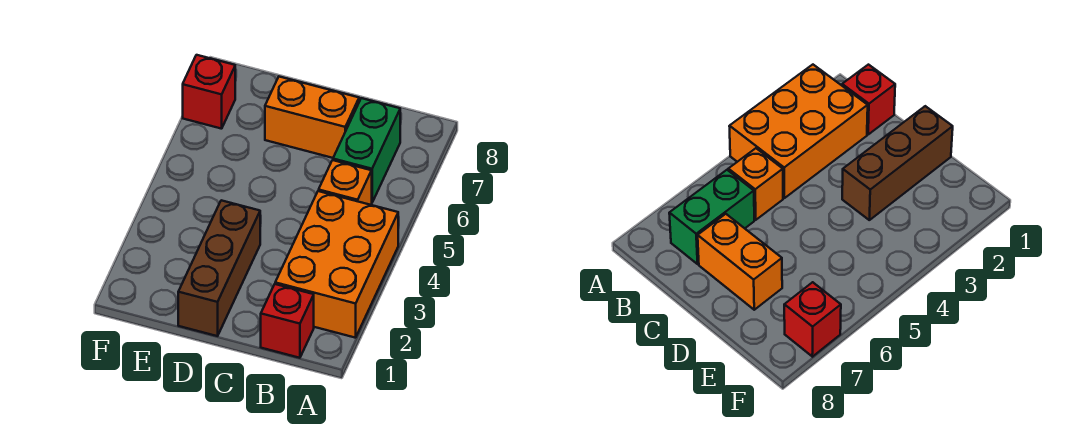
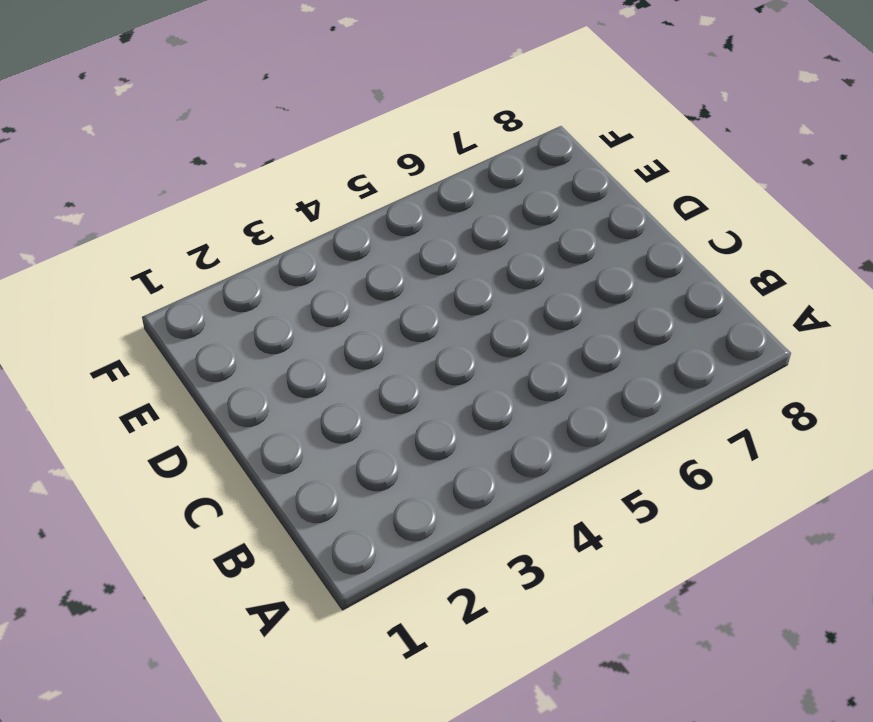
none -> orange brick A2:B4 level 1
none -> red brick B1 level 1

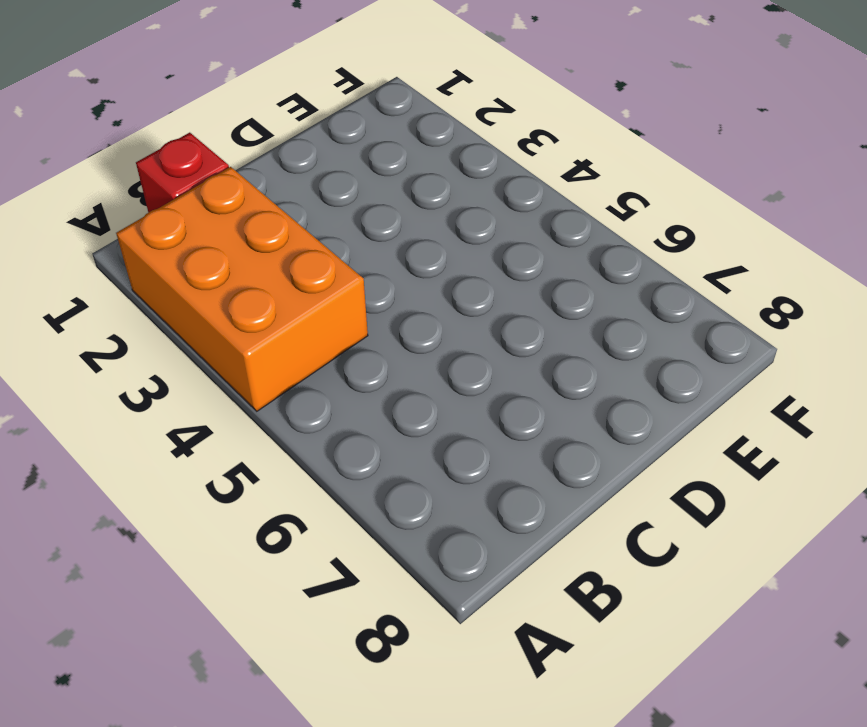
none -> orange brick B5 level 1
none -> green brick B6:B7 level 1

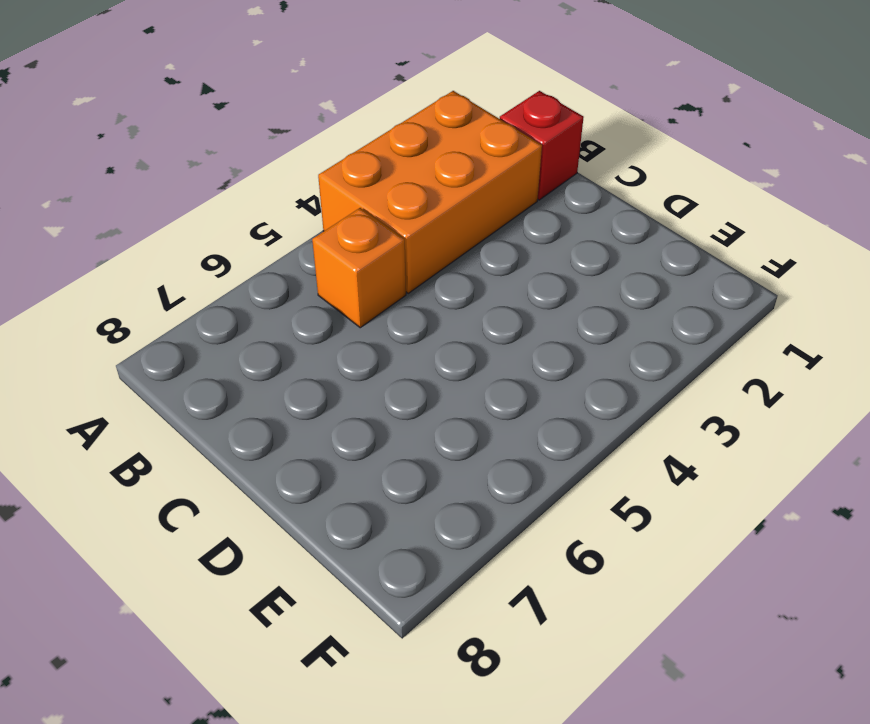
none -> green brick B6:B7 level 1
none -> orange brick C7:D7 level 1

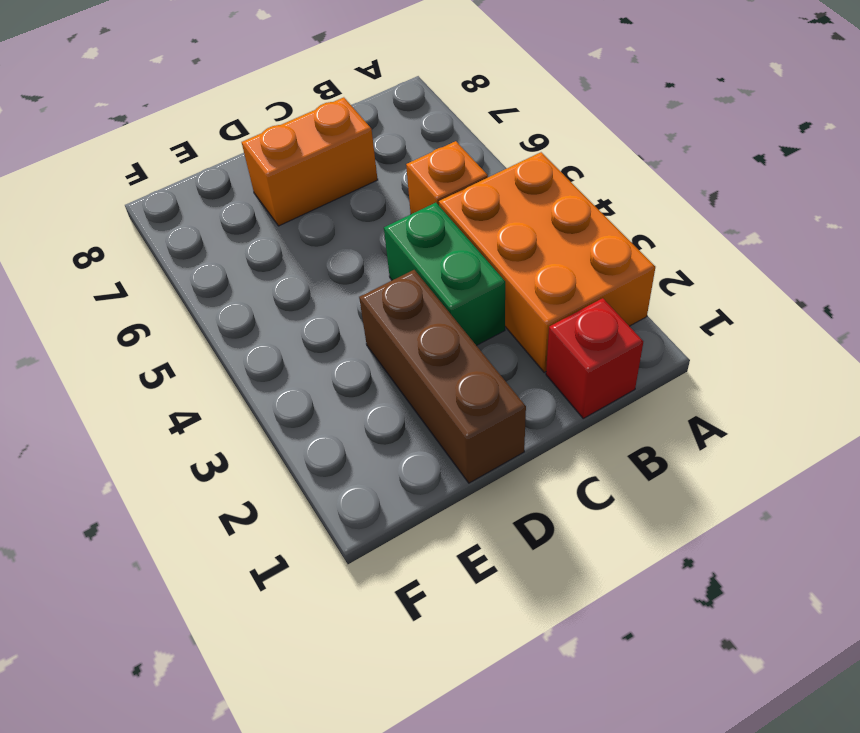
green brick C3:C4 level 1 -> green brick B6:B7 level 1
none -> red brick F7 level 1

